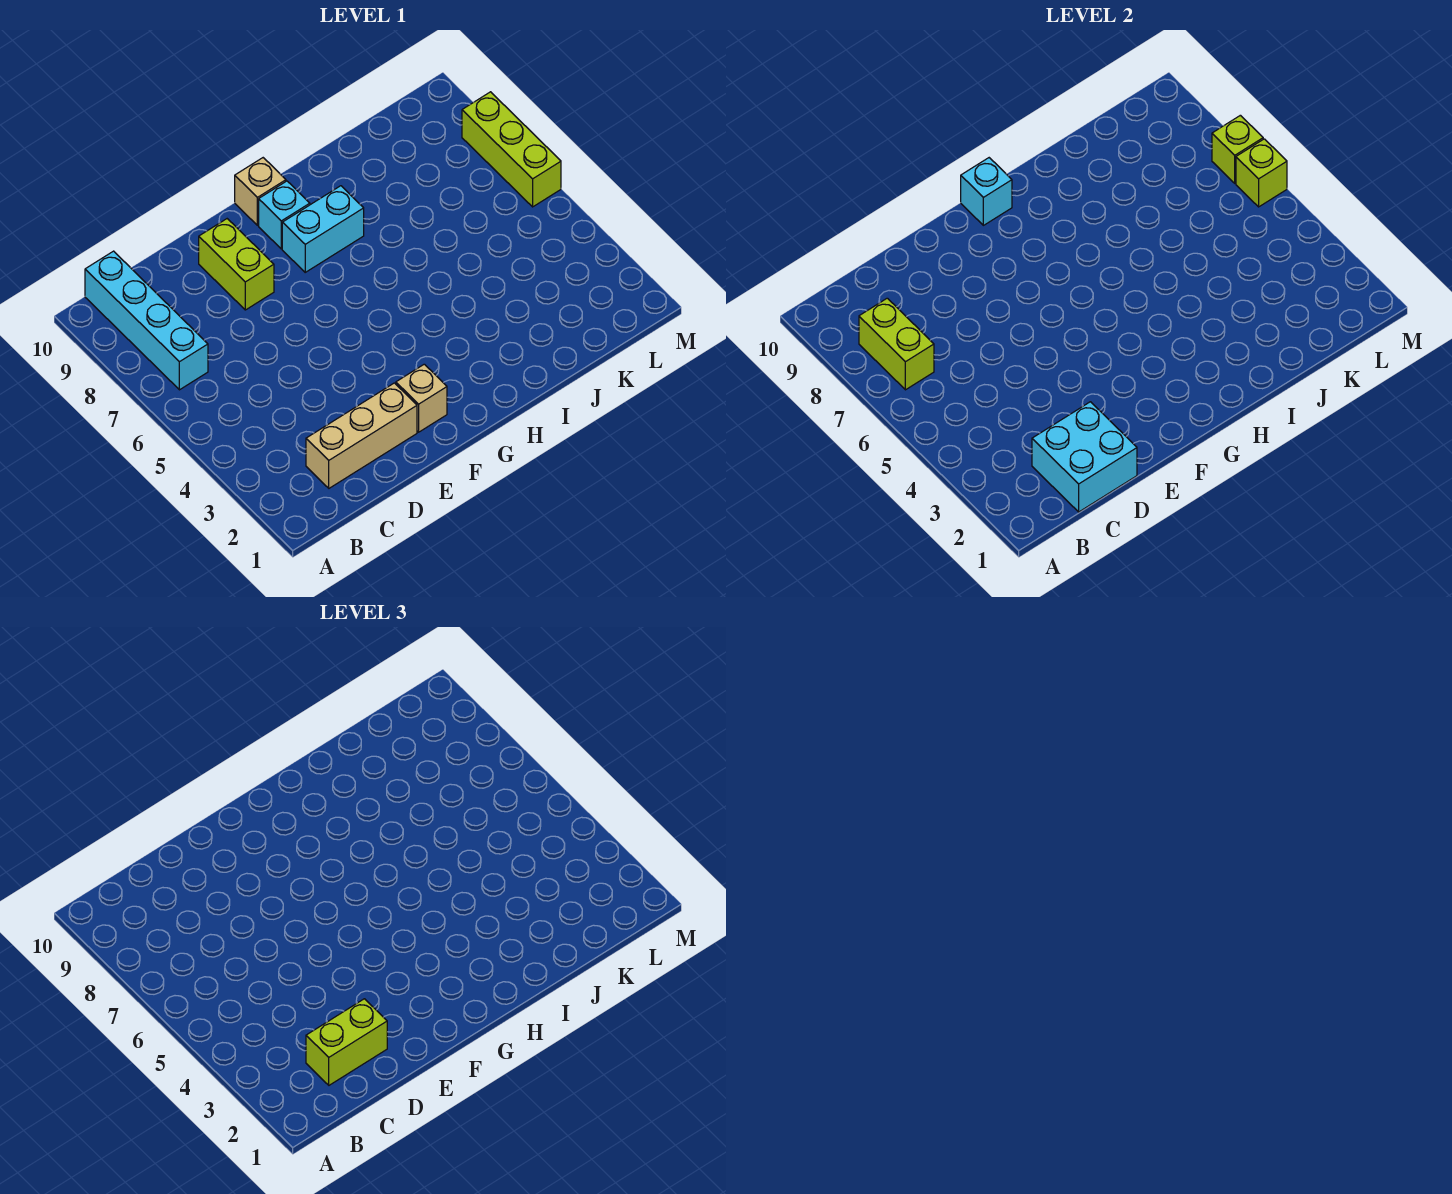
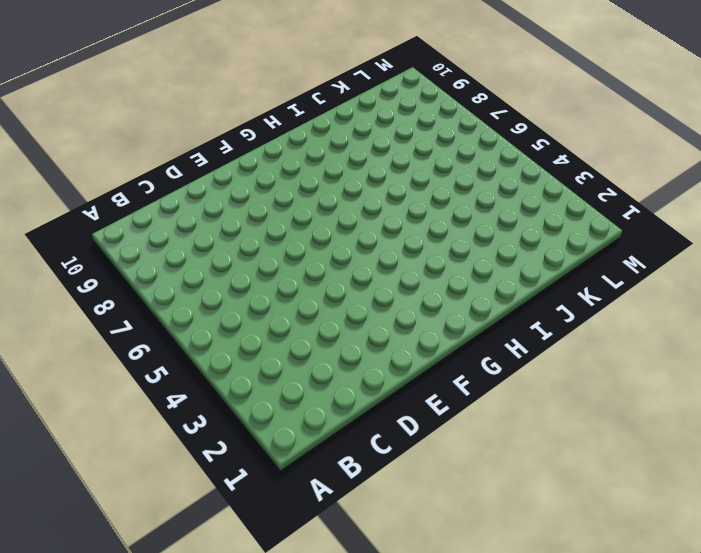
none -> cyan brick B7:B10 level 1
none -> tan brick C2:E2 level 1
none -> lime brick E8:E9 level 1

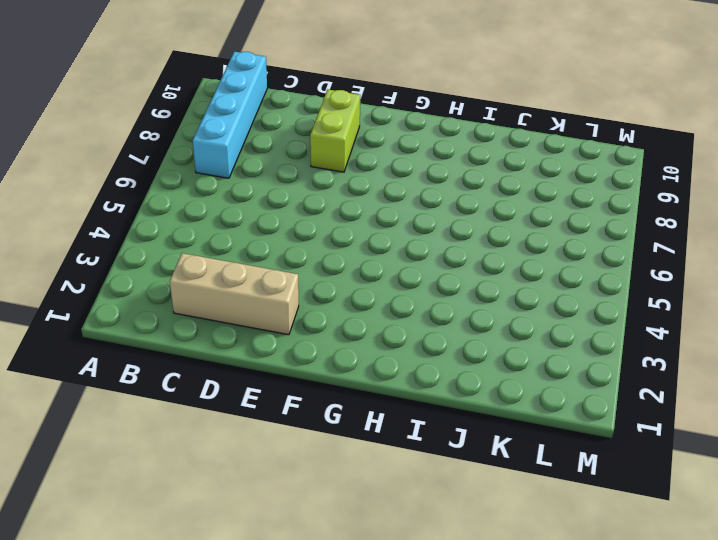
none -> tan brick F2 level 1
none -> cyan brick G8:H8 level 1
none -> cyan brick G9 level 1

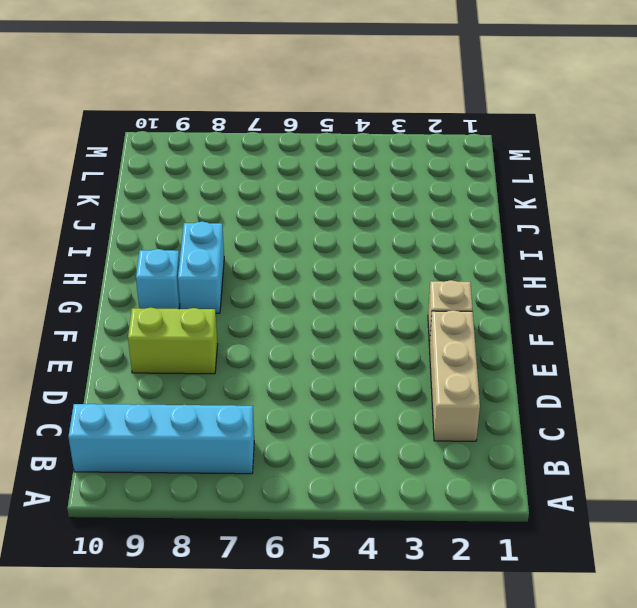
none -> tan brick G10 level 1
none -> lime brick M6:M8 level 1
none -> lime brick B7:B8 level 2

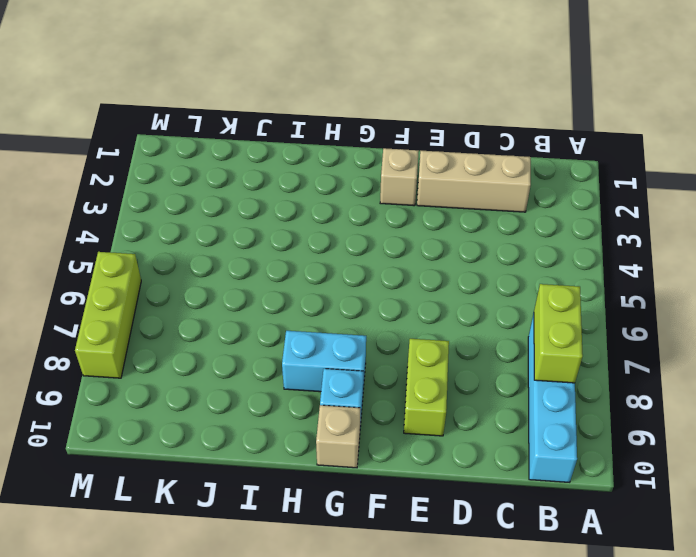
none -> cyan brick C1:D2 level 2
none -> cyan brick G10 level 2
none -> lime brick M6 level 2

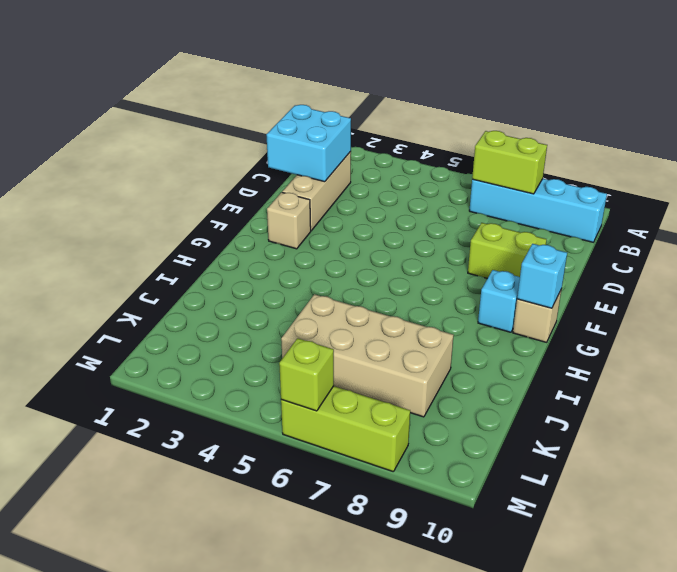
tan brick J5:K8 level 1 -> none
none -> cyan brick G8:H8 level 1
none -> lime brick M7 level 2
none -> lime brick C2:D2 level 3

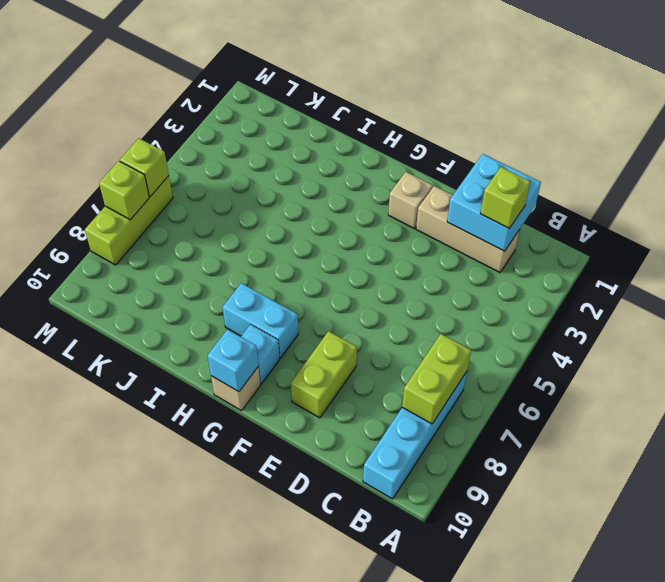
lime brick C2 level 3 -> lime brick C2:D2 level 3

